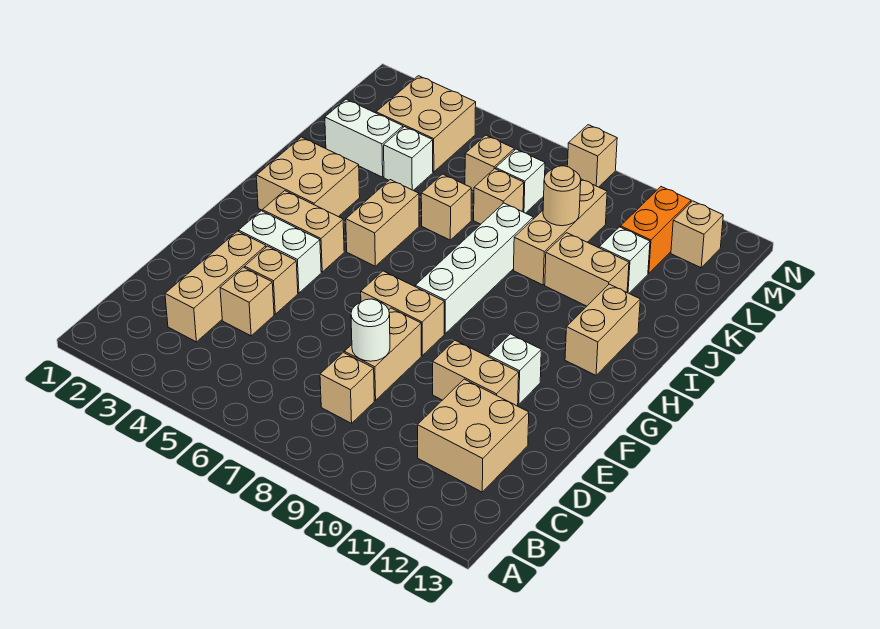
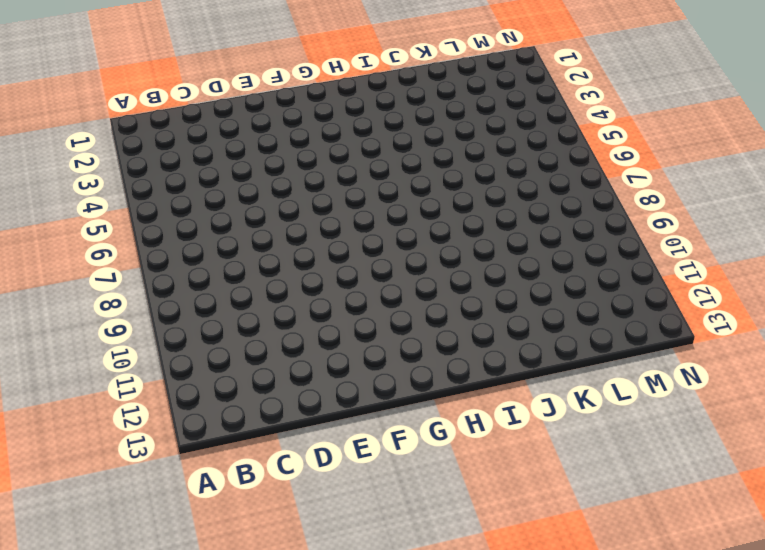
none -> tan brick C3:E3 level 1
none -> tan brick C8 level 1
none -> tan brick C11:D12 level 1
none -> tan brick D4 level 1

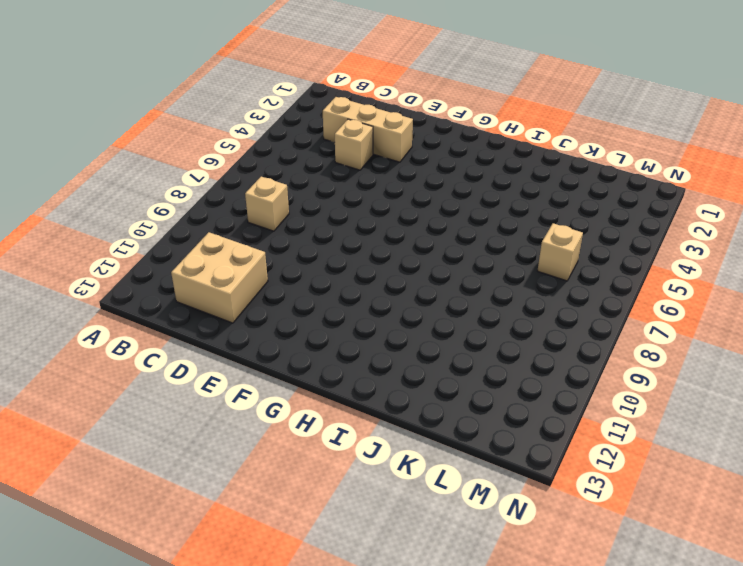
none -> tan brick D8:E8 level 1
none -> tan brick E4 level 1
none -> tan brick E10:E11 level 1
none -> white brick F3:F4 level 1

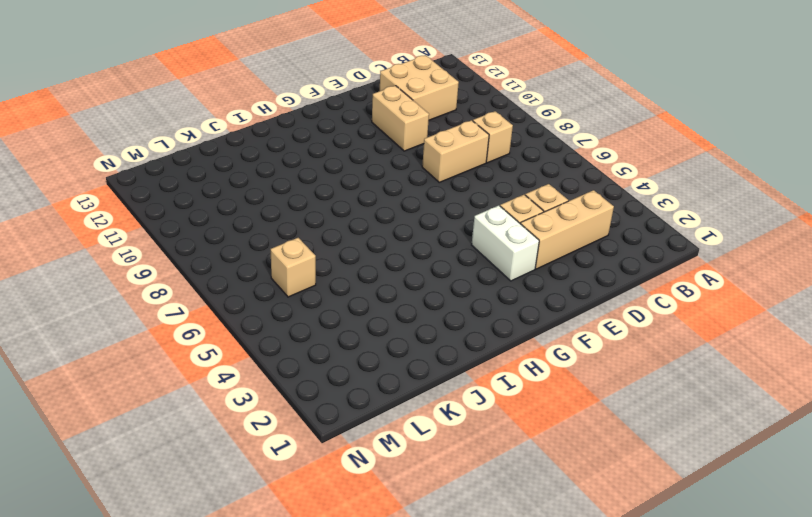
none -> tan brick F7:F8 level 1
none -> white brick F11 level 1
none -> tan brick G3:G4 level 1
none -> white brick G8:J8 level 1

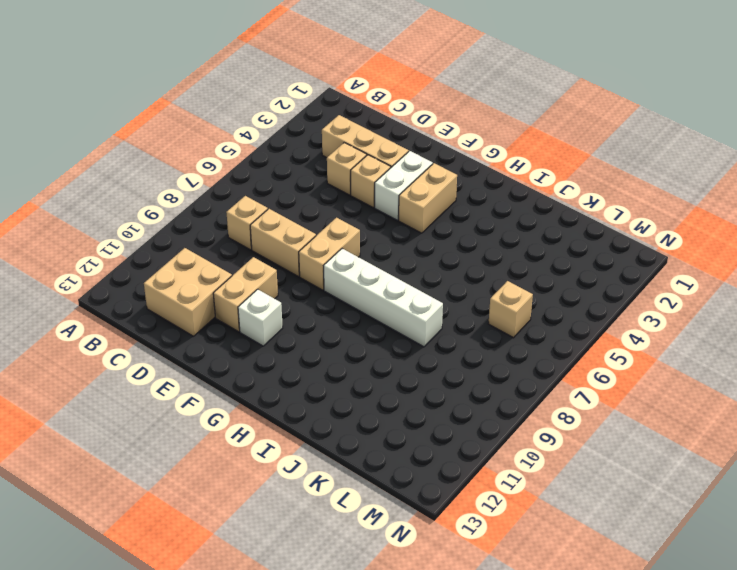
none -> tan brick H2:I3 level 1
none -> tan brick H5:I5 level 1
none -> tan brick H12:I12 level 1
none -> tan brick J6 level 1

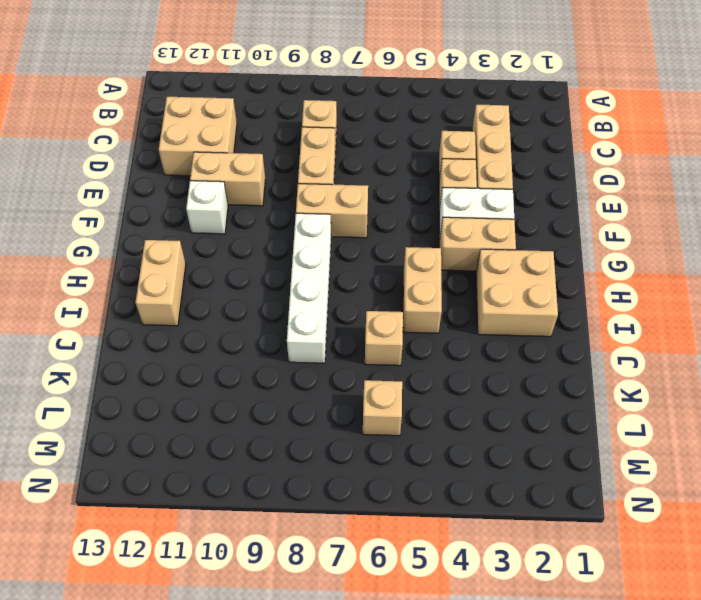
none -> tan brick J9:L9 level 1
none -> tan brick J10:J11 level 1
none -> white brick K2:K3 level 1
none -> white brick K4 level 1

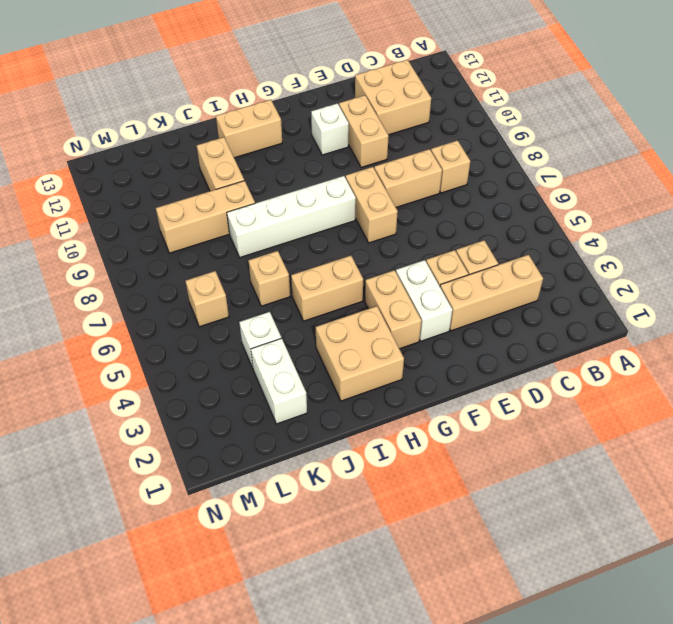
none -> tan brick K7 level 1
none -> white brick K11 level 1
none -> tan brick L3:M4 level 1
none -> white brick L7 level 1

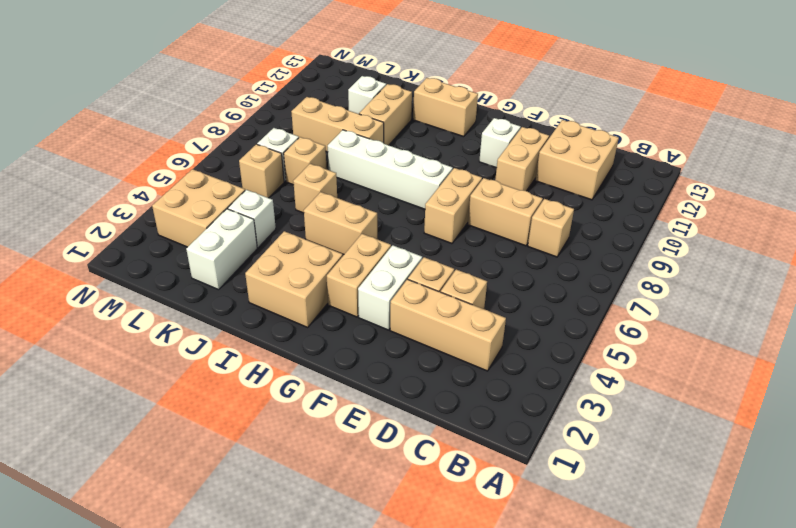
none -> orange brick L11:M11 level 1
none -> tan brick M12 level 1
none -> tan brick N8 level 1
none -> white round brick D8 level 2

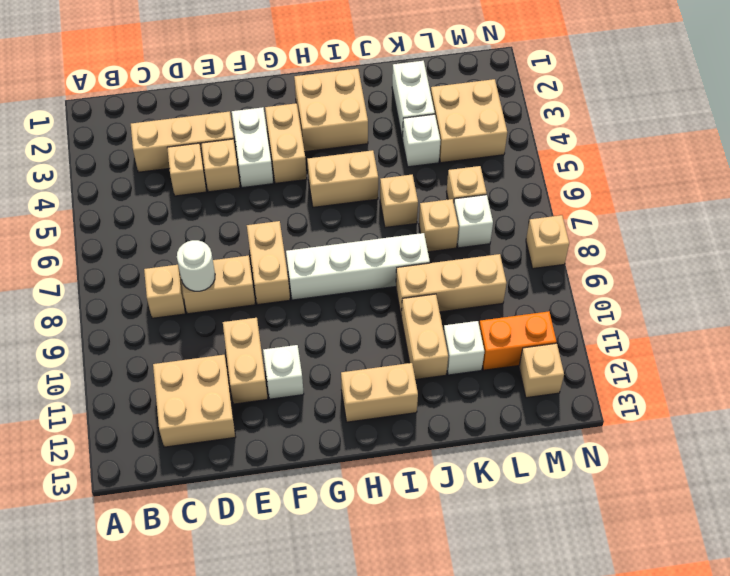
none -> tan round brick K9 level 2

